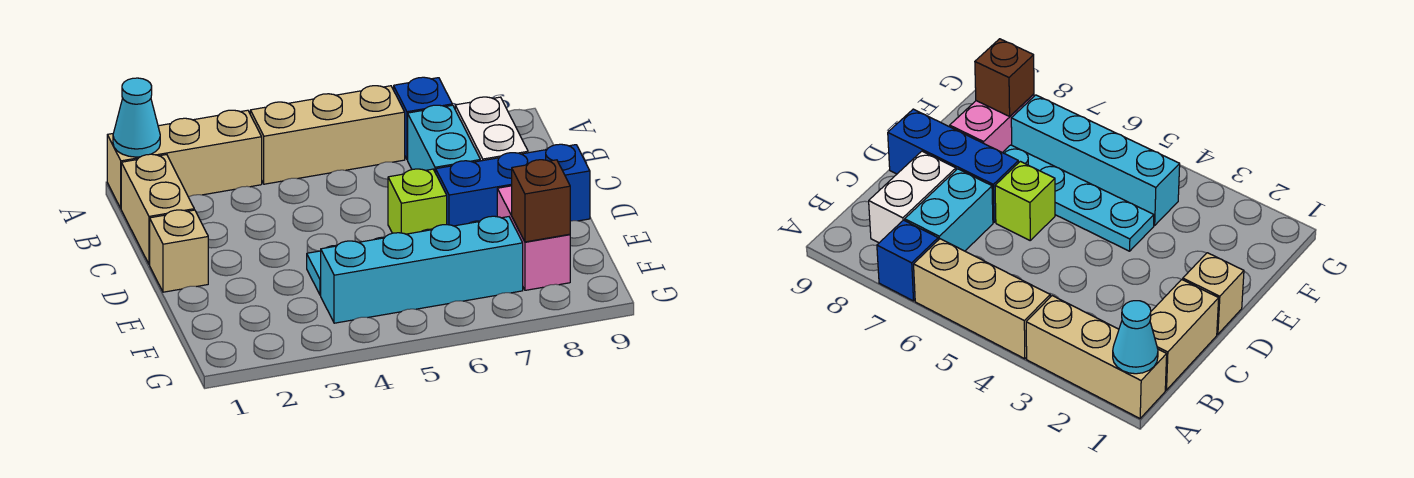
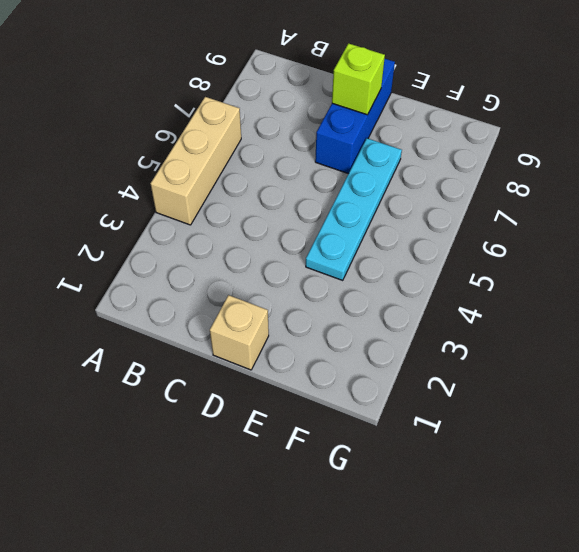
lime brick D8 level 2 -> lime brick D6 level 1
none -> tan brick A1:A3 level 1
none -> blue brick A7 level 1
none -> tan brick B1:C1 level 1

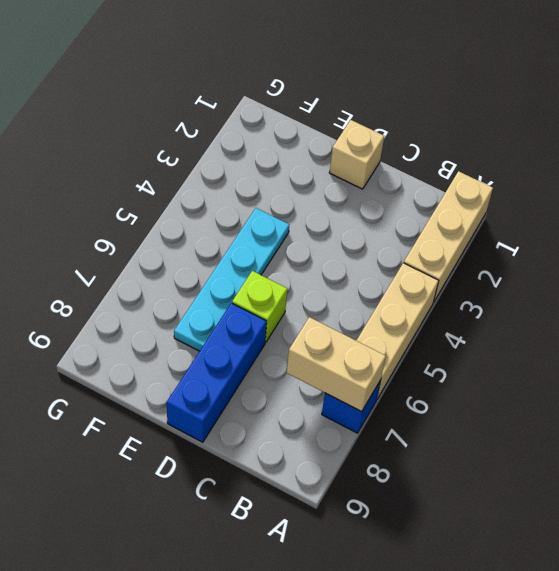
tan brick A7:B7 level 2 -> tan brick B1:C1 level 1
none -> cyan brick B7:C7 level 1
none -> white brick B8:C8 level 1
none -> pink brick E8:F8 level 1

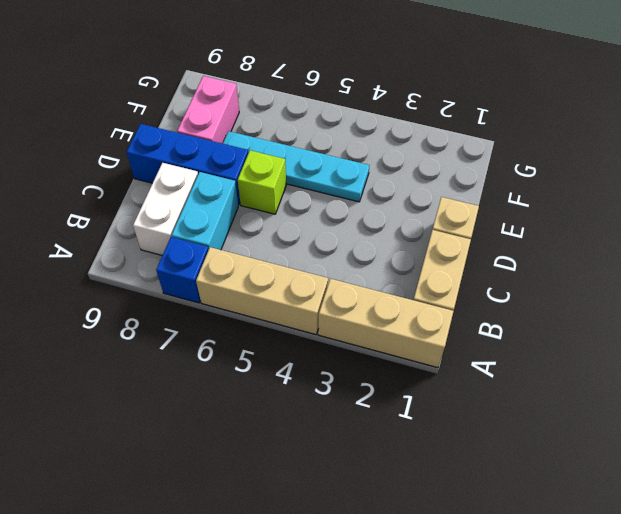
none -> cyan brick F4:F7 level 1
none -> cyan cone A1 level 2
none -> brown brick F8 level 2

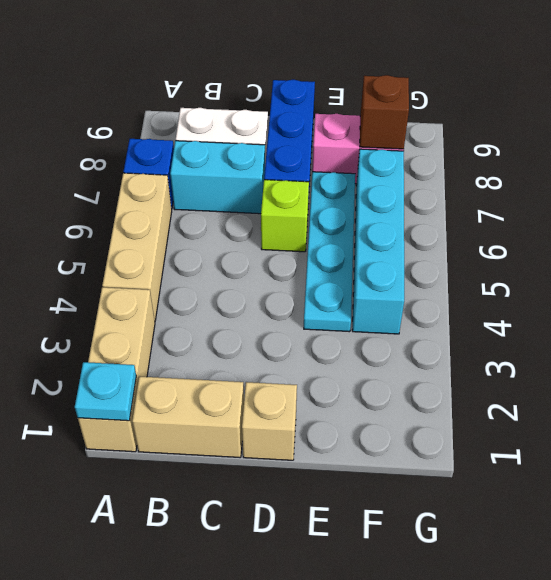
cyan plate A1 level 2 -> cyan cone A1 level 2

